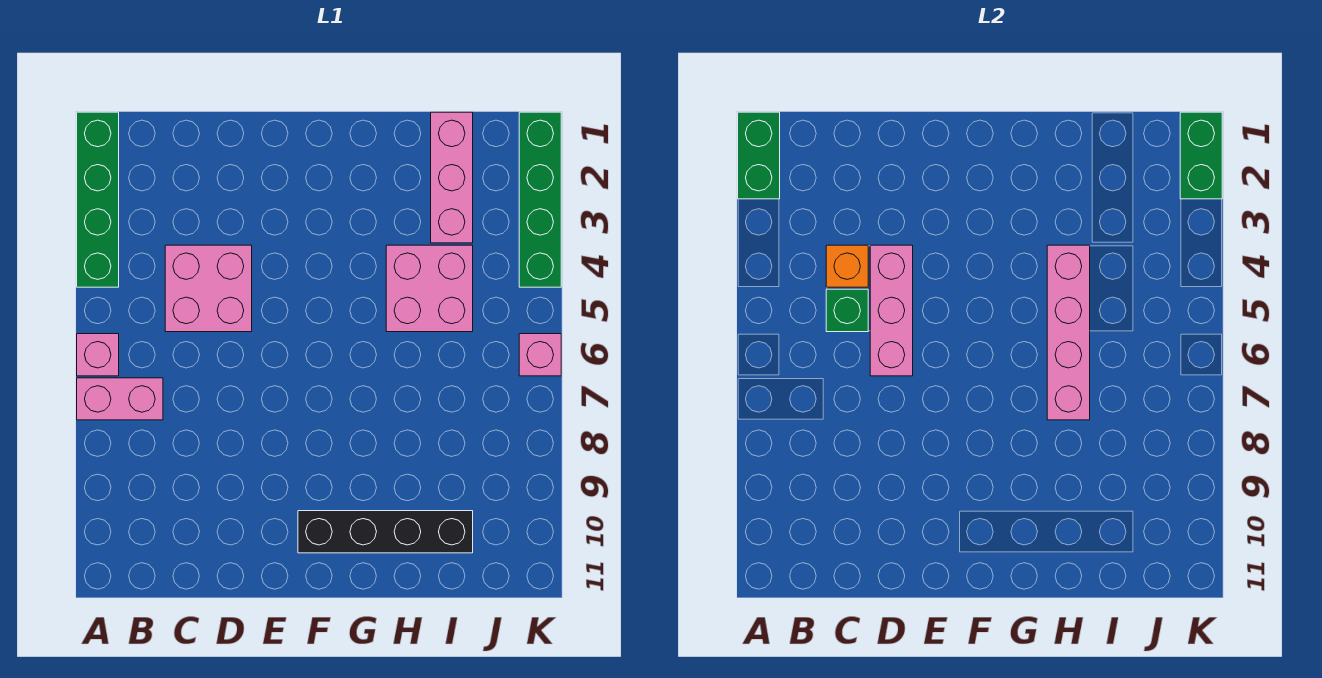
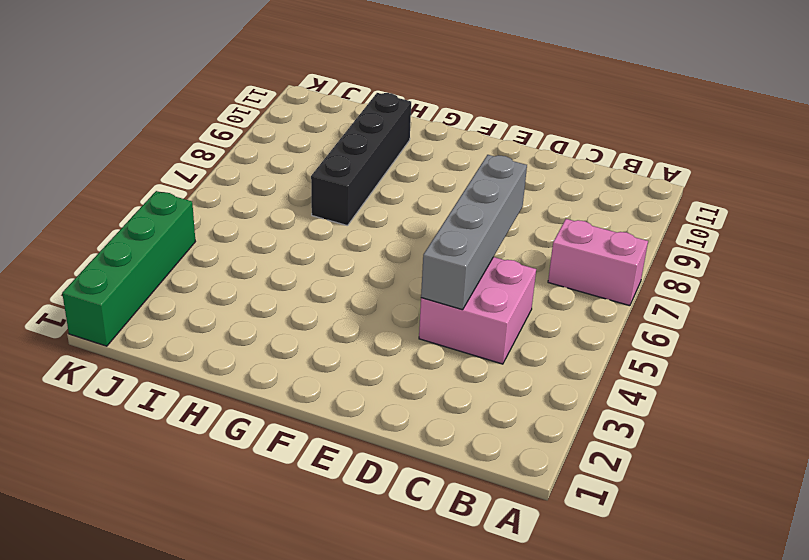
grey brick D4:D7 level 2 -> pink brick D4:D6 level 2
black brick H7:H10 level 1 -> black brick F10:I10 level 1
none -> green brick A1:A4 level 1
none -> pink brick A6 level 1
none -> pink brick H4:I5 level 1

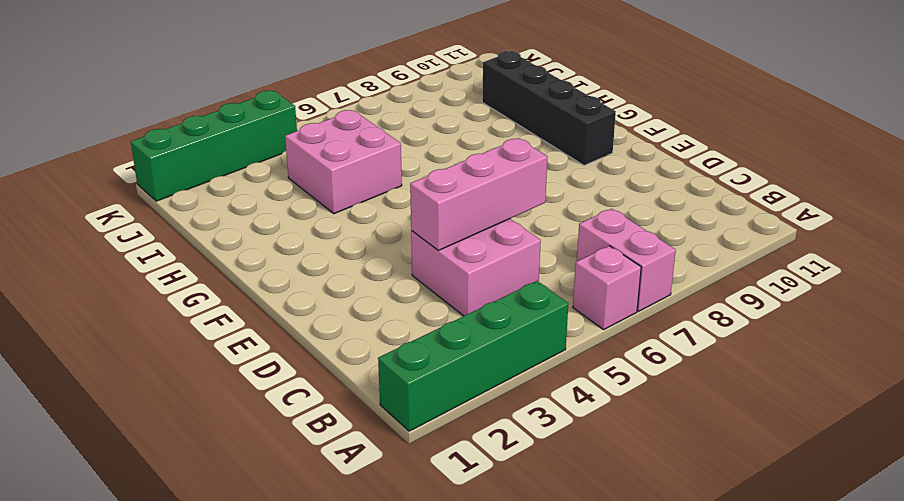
none -> pink brick I1:I3 level 1
none -> pink brick K6 level 1
none -> green brick A1:A2 level 2

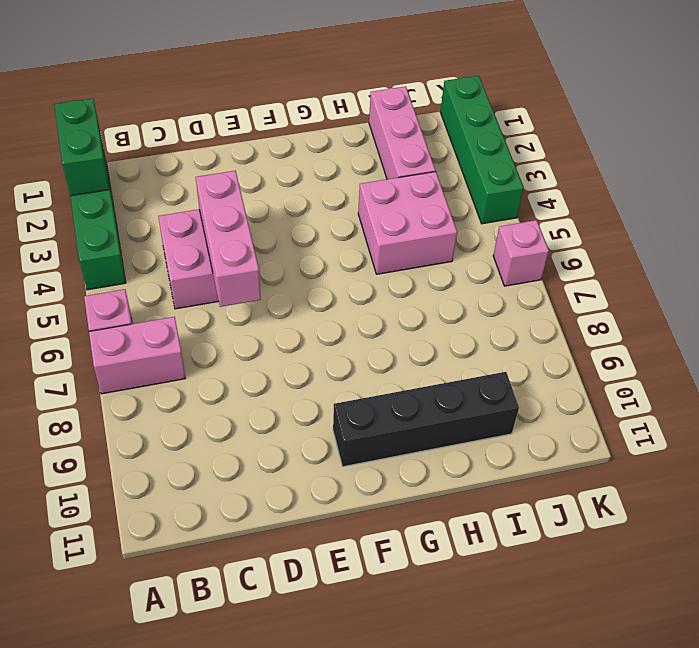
none -> orange brick C4 level 2
none -> green brick C5 level 2
none -> pink brick H4:H7 level 2

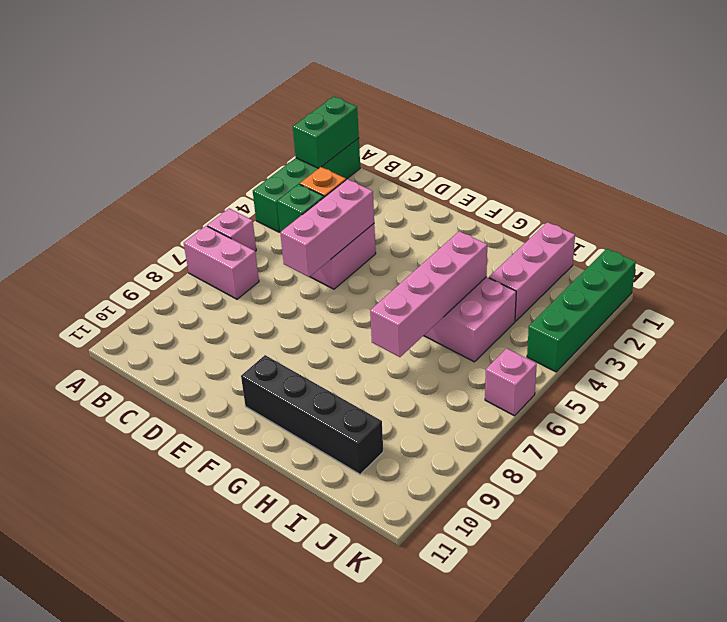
none -> green brick K1:K2 level 2

